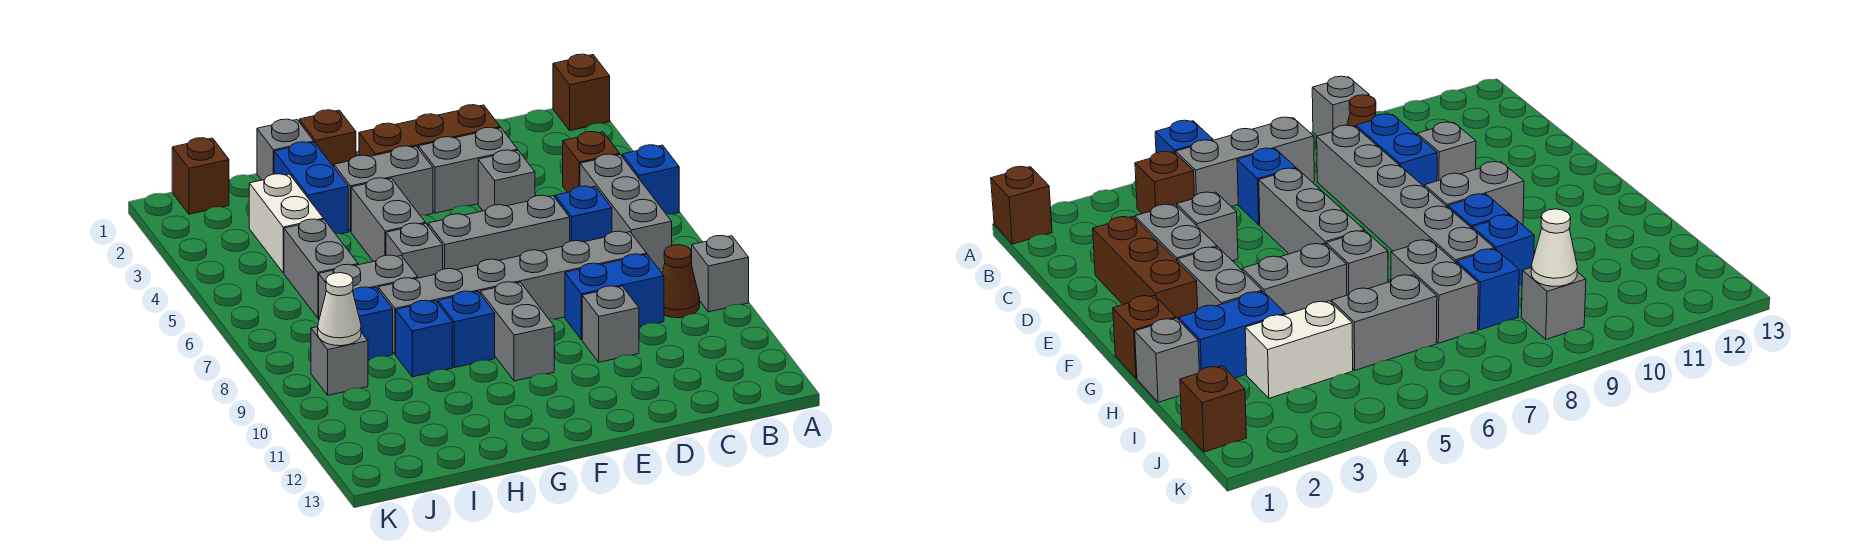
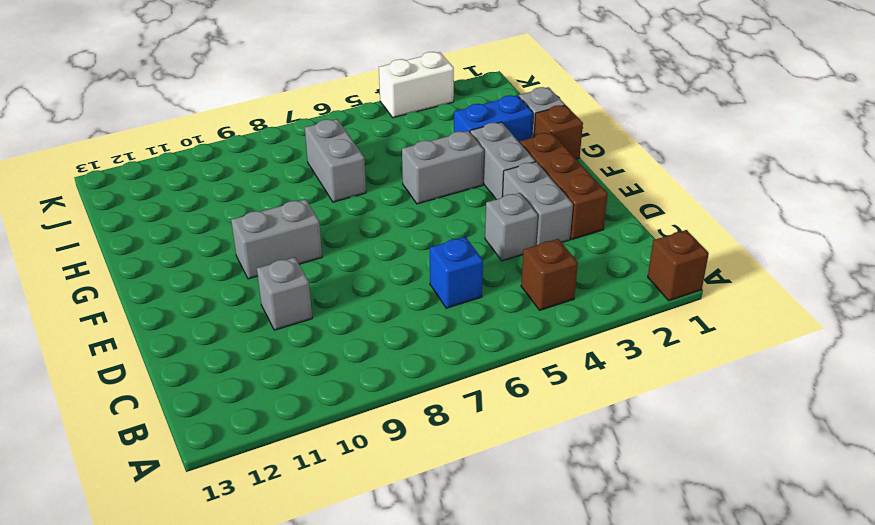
white brick K3:K4 level 1 -> white brick I3:I4 level 1
none -> blue brick A5 level 1
none -> grey brick A9 level 1
none -> grey brick B5:B7 level 1
none -> brown cone B9 level 1

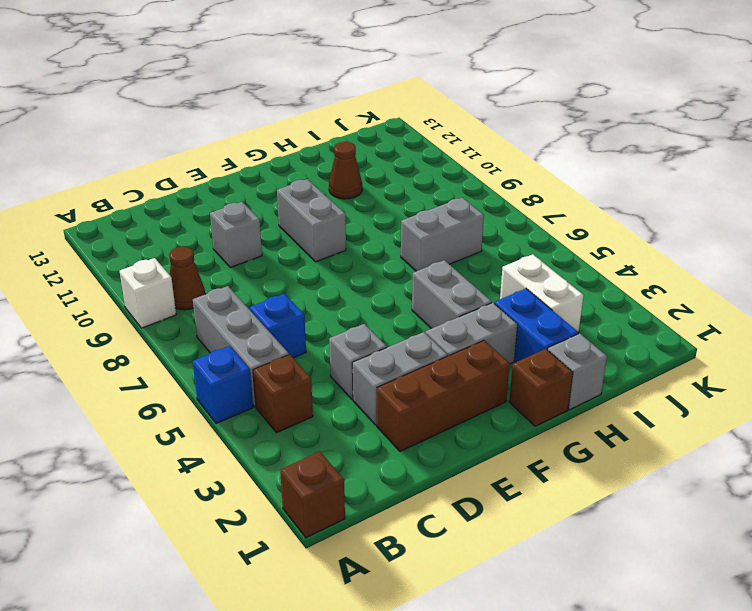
white brick A9 level 1 -> grey brick A9 level 1
brown cone H11 level 1 -> none
none -> grey brick C8:H8 level 1
none -> blue brick C9:D9 level 1
none -> grey brick D6:F6 level 1
none -> grey brick G6 level 1

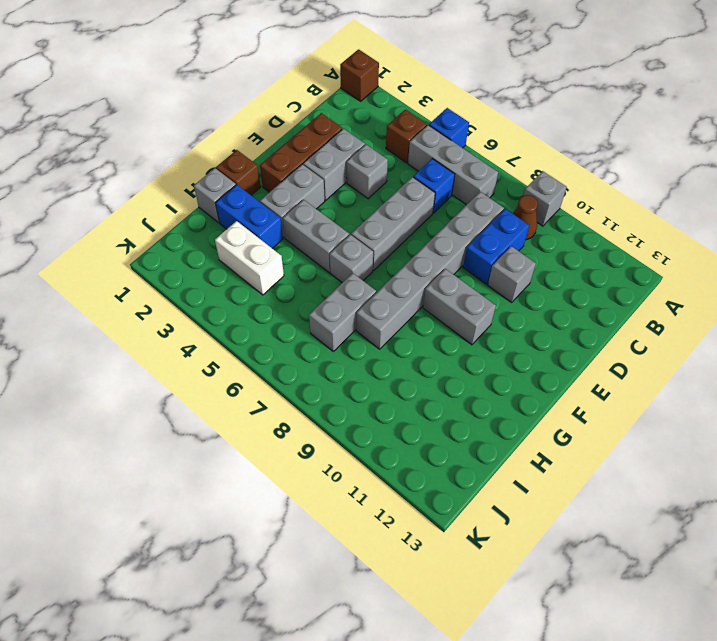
none -> blue brick G9 level 1
none -> blue brick H9 level 1
none -> grey brick I5:I6 level 1
none -> blue brick I8 level 1

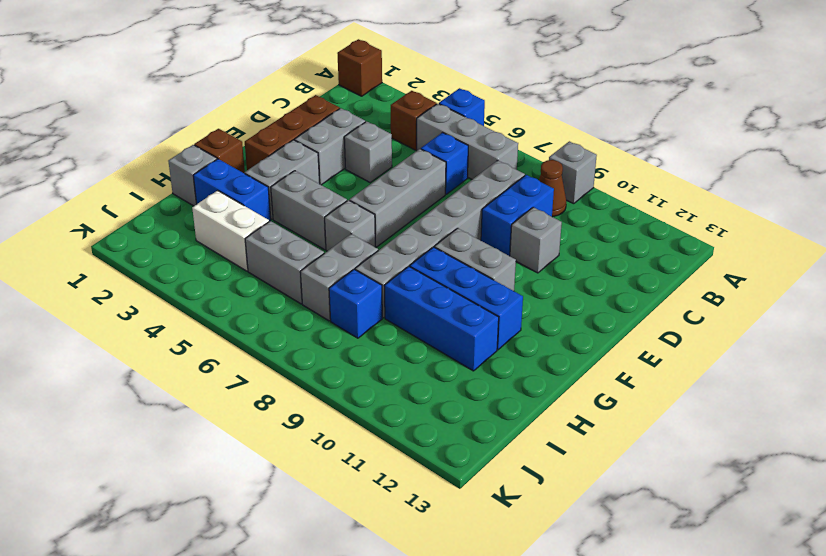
blue brick G9:G11 level 1 -> blue brick G9 level 1
blue brick H9:H11 level 1 -> blue brick H9 level 1
none -> brown brick J1 level 1
none -> grey brick J9 level 1
none -> white cone J9 level 2

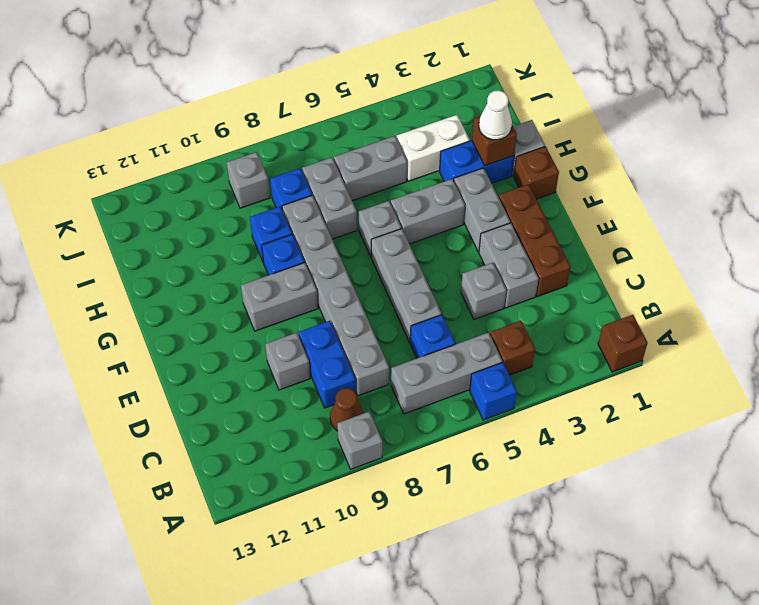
brown brick H2 level 2 -> brown brick J1 level 1
white cone H2 level 3 -> white cone J9 level 2

